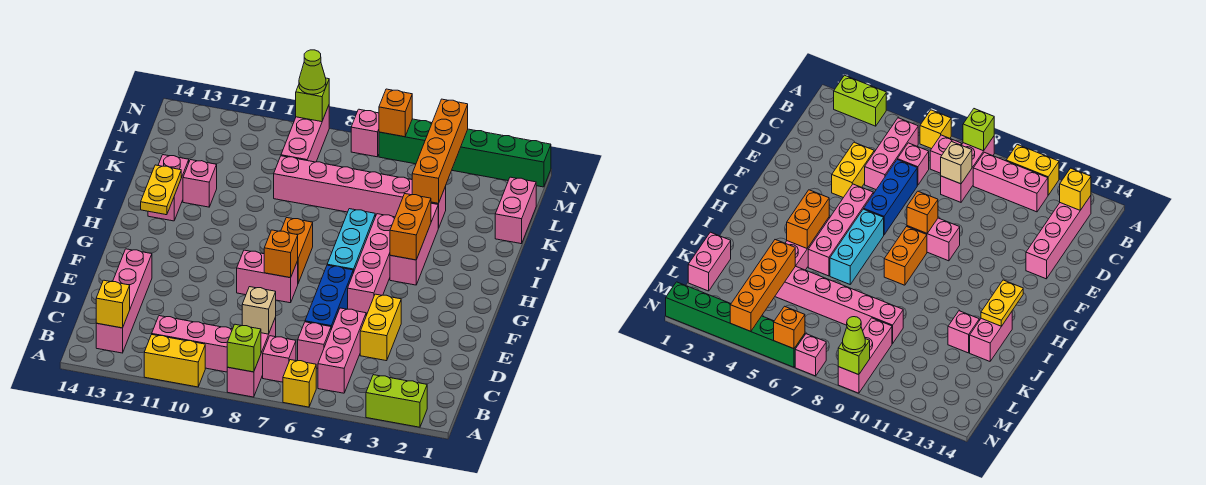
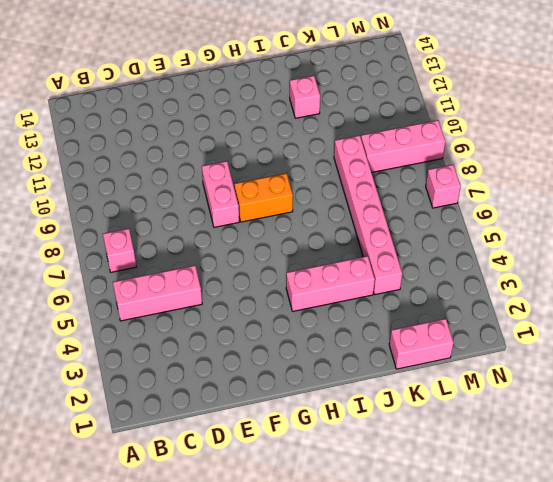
none -> lime brick A2:A3 level 1
none -> yellow brick A6 level 1
none -> pink brick A8:C8 level 1
none -> yellow brick A10:A11 level 1

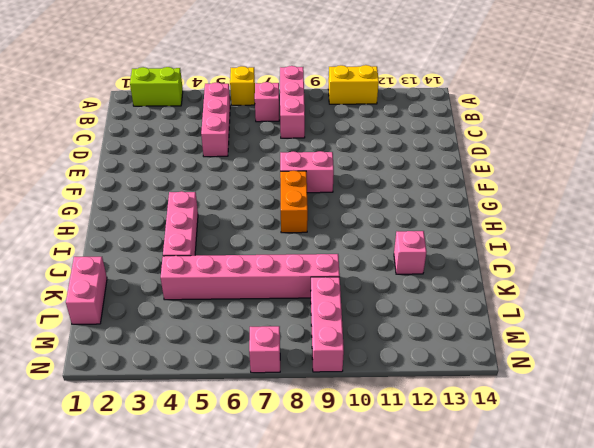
none -> pink brick B9:B11 level 1
none -> pink brick B13:E13 level 1
none -> pink brick C6 level 1
none -> yellow brick D4:E4 level 1

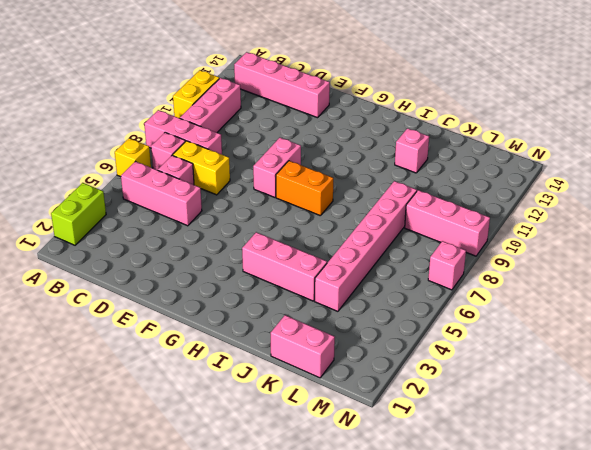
yellow brick C7:D7 level 1 -> yellow brick D4:E4 level 1
none -> blue brick D6:F6 level 1
none -> pink brick F5:I5 level 1
none -> cyan brick G6:I6 level 1
none -> pink brick I13:J13 level 1

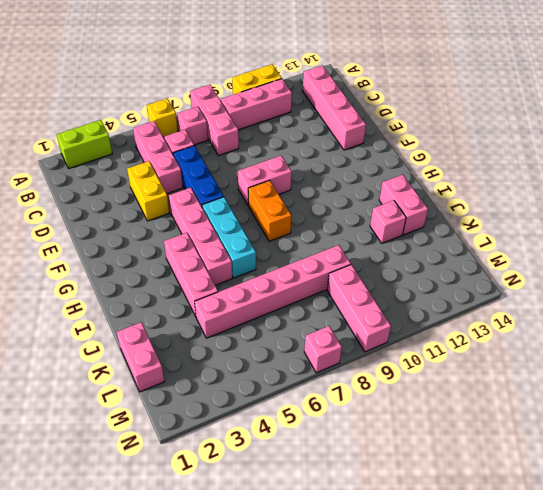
none -> green brick N1:N6 level 1
none -> lime brick A8 level 2
none -> yellow brick B13 level 2
none -> tan brick C8 level 2

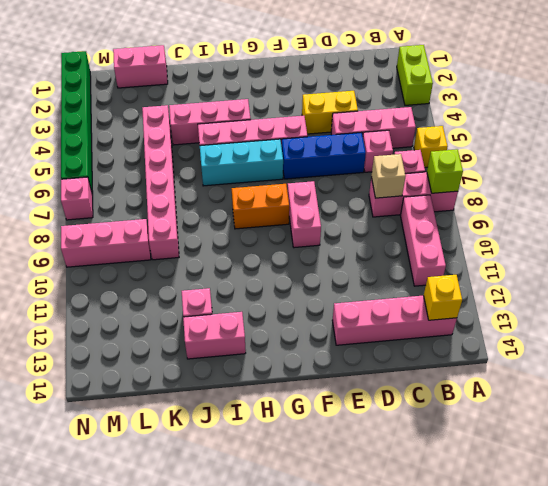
none -> yellow brick A10:A11 level 1
none -> orange brick F8 level 2
none -> orange brick H4:I4 level 2
none -> yellow plate H13:I13 level 2

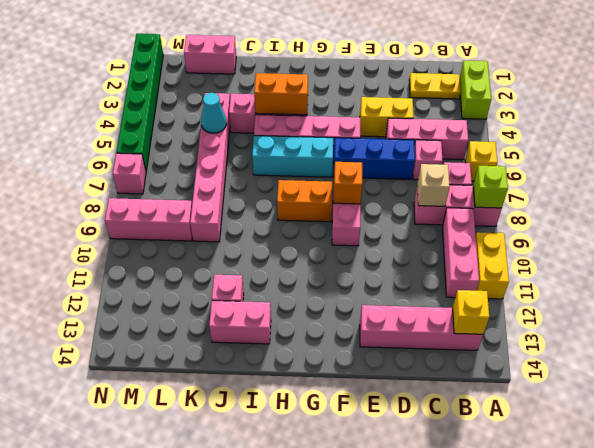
yellow plate B2:C2 level 1 -> yellow plate H13:I13 level 2
cyan cone K5 level 2 -> none
none -> orange brick K4:N4 level 2
none -> orange brick N6 level 2
none -> lime brick N9 level 2
none -> lime cone N9 level 3

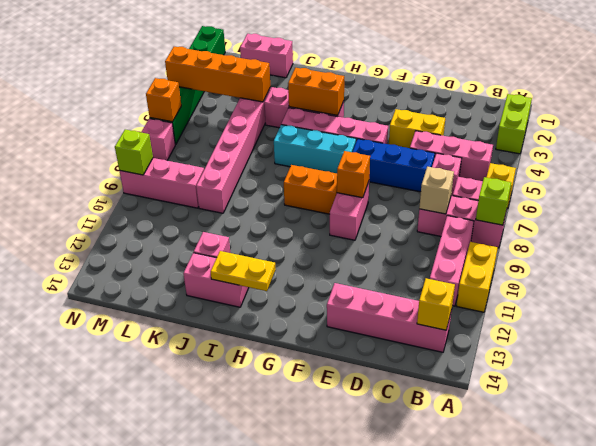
none -> lime cone N9 level 3

